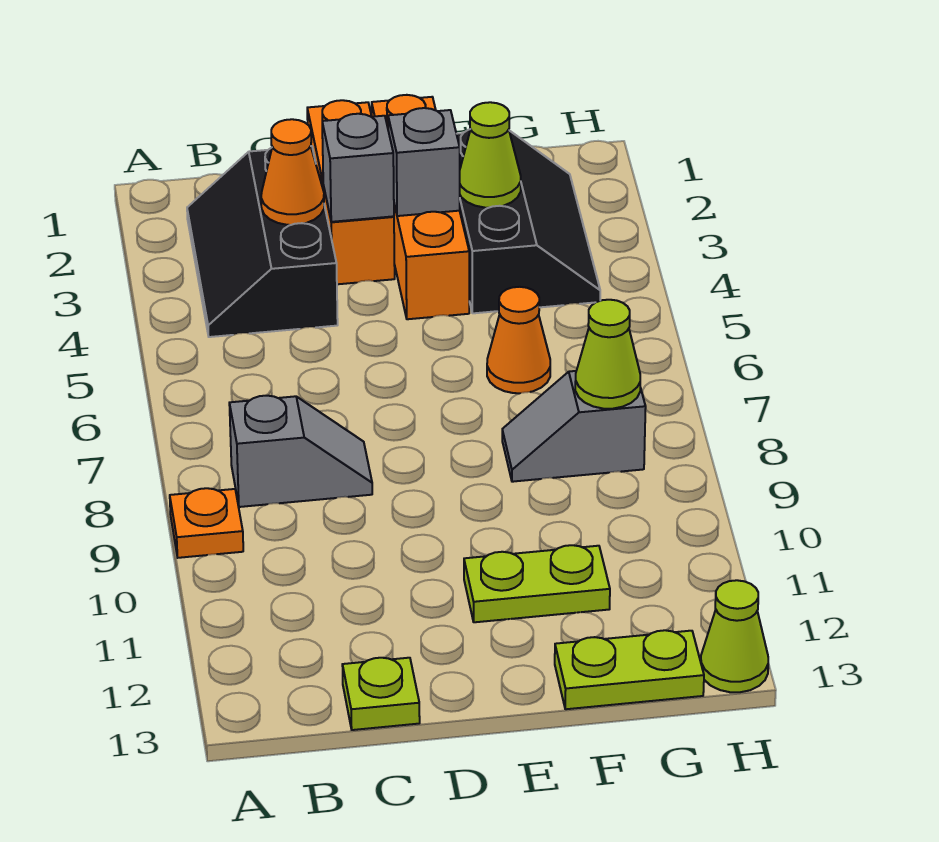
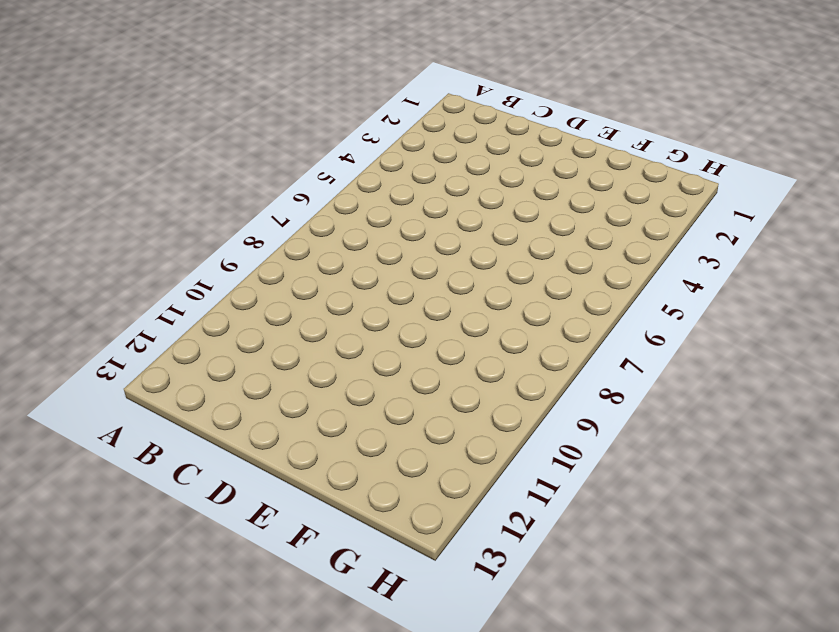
none -> orange plate A9 level 1
none -> black slope B2:C4 level 1 top C
none -> grey slope B8:C8 level 1 top B

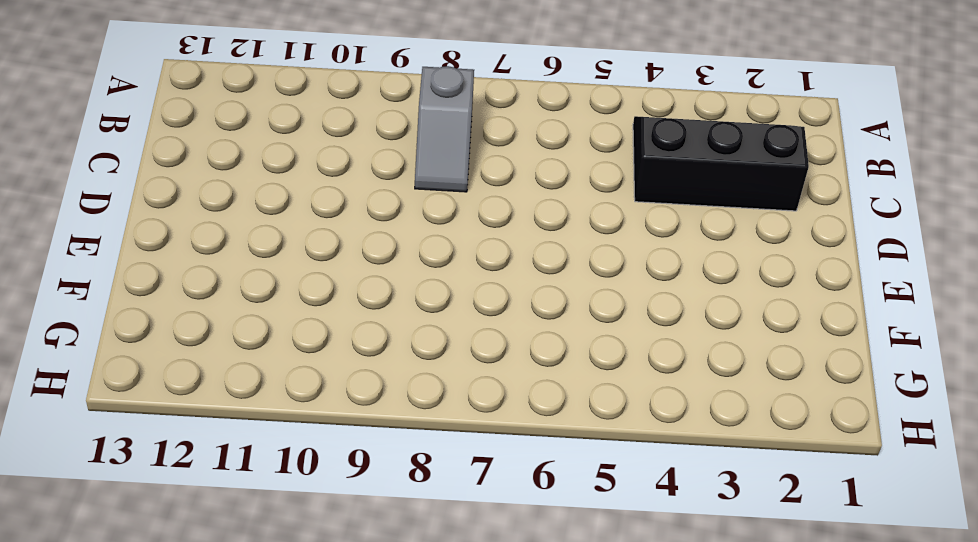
none -> orange plate A9 level 1
none -> lime plate C13 level 1
none -> orange brick D1:D3 level 1

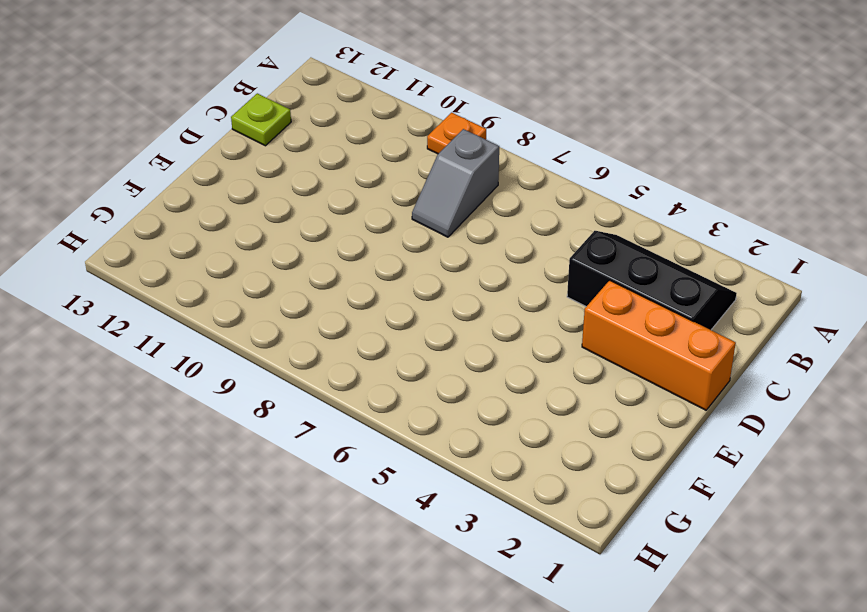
none -> orange brick E1:E4 level 1
none -> lime plate E11:F11 level 1
none -> black slope F2:G4 level 1 top F

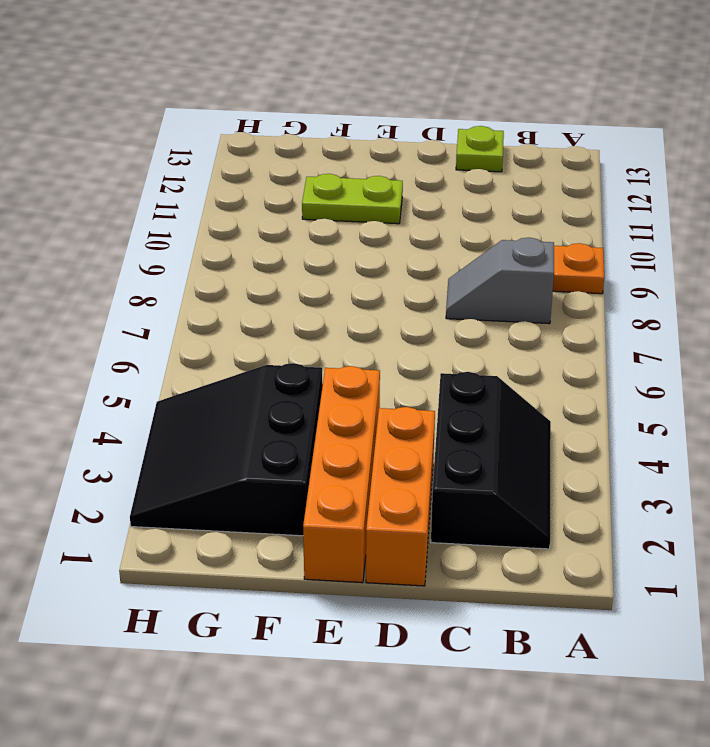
black slope F2:H4 level 1 top F -> black slope F2:G4 level 1 top F
none -> orange cone F6 level 1
none -> grey slope F8:G8 level 1 top G
none -> lime plate F13:G13 level 1

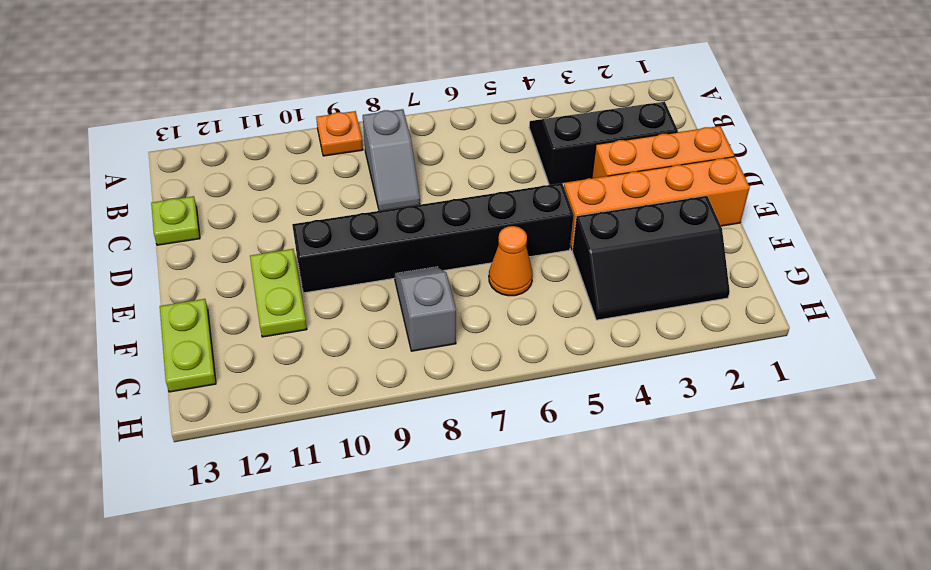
black brick E5:E10 level 1 -> none
none -> lime cone H13 level 1
none -> orange cone C3 level 2
none -> grey brick D3 level 2

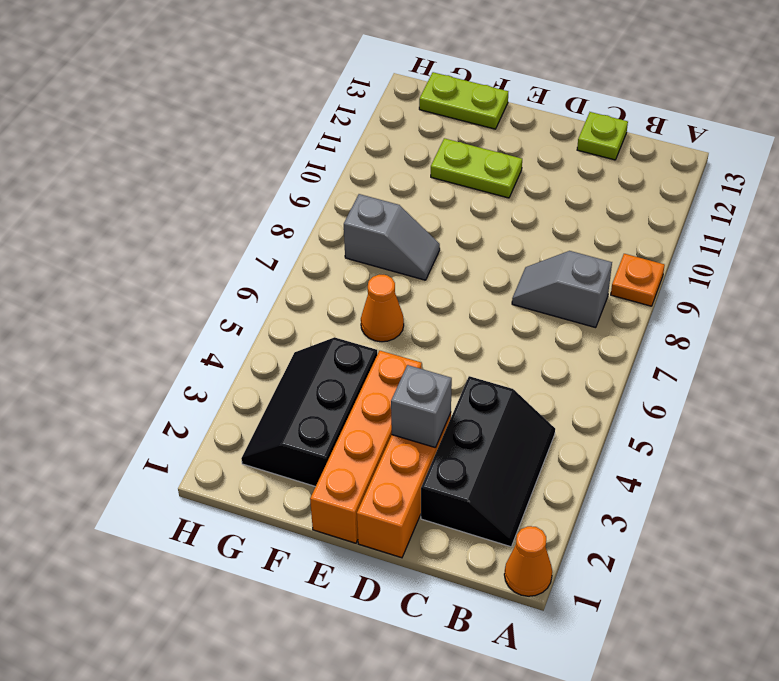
orange cone A1 level 1 -> orange cone C3 level 2
none -> lime cone H13 level 1
none -> grey brick E3 level 2
none -> lime cone F3 level 2

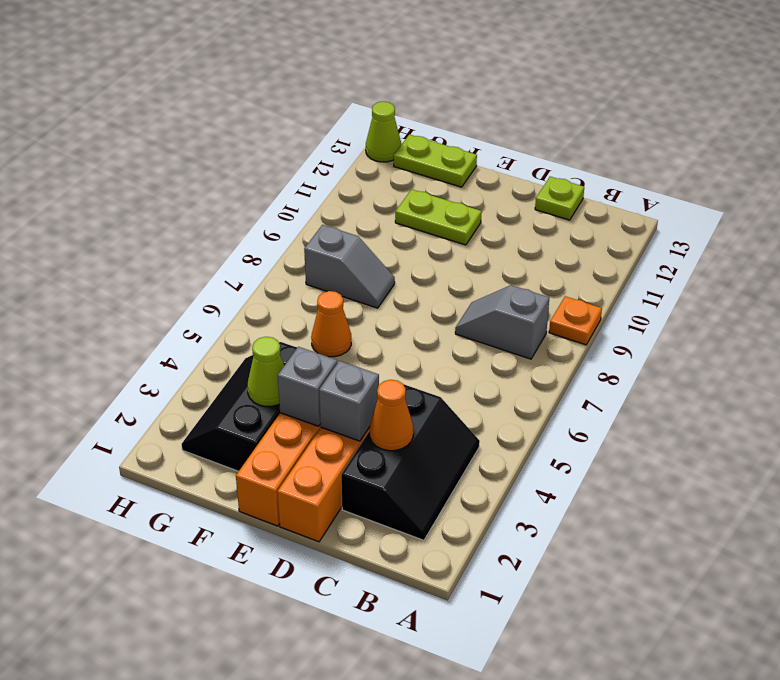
none -> lime cone G8 level 2

